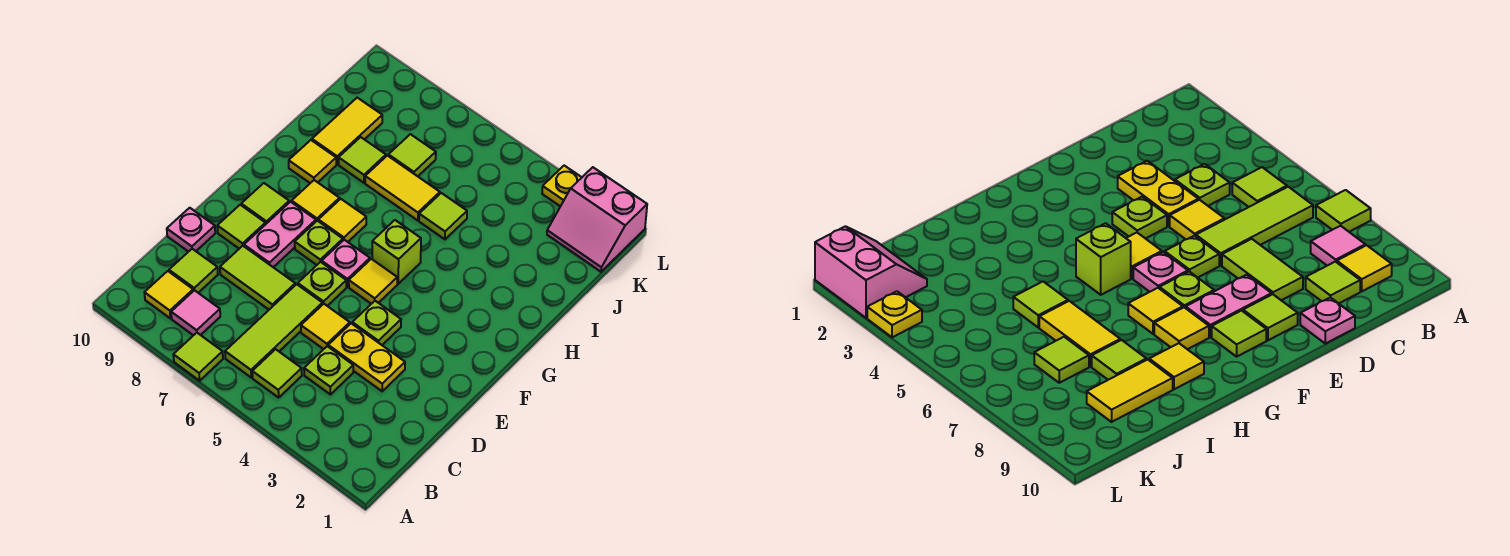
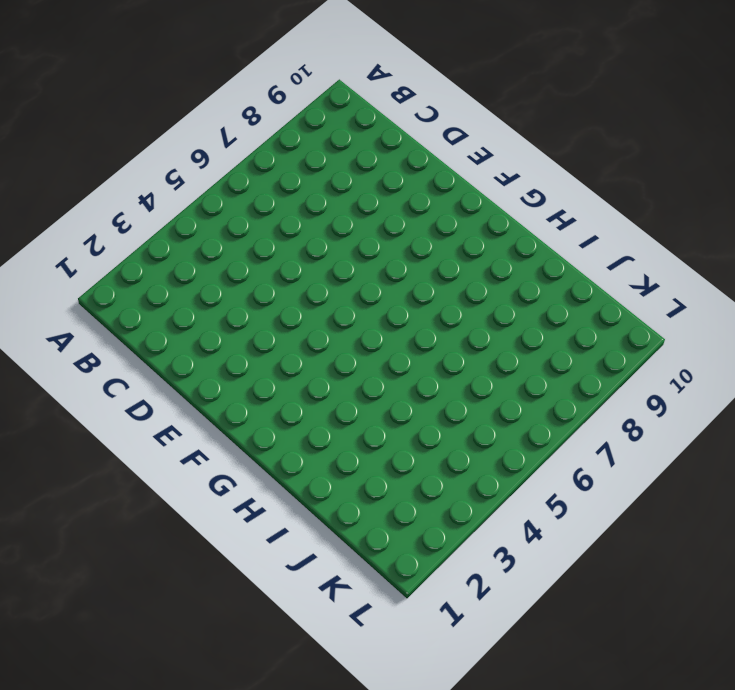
none -> lime tile A7 level 1
none -> lime tile B5 level 1
none -> lime tile B6:D6 level 1
none -> pink tile B8 level 1

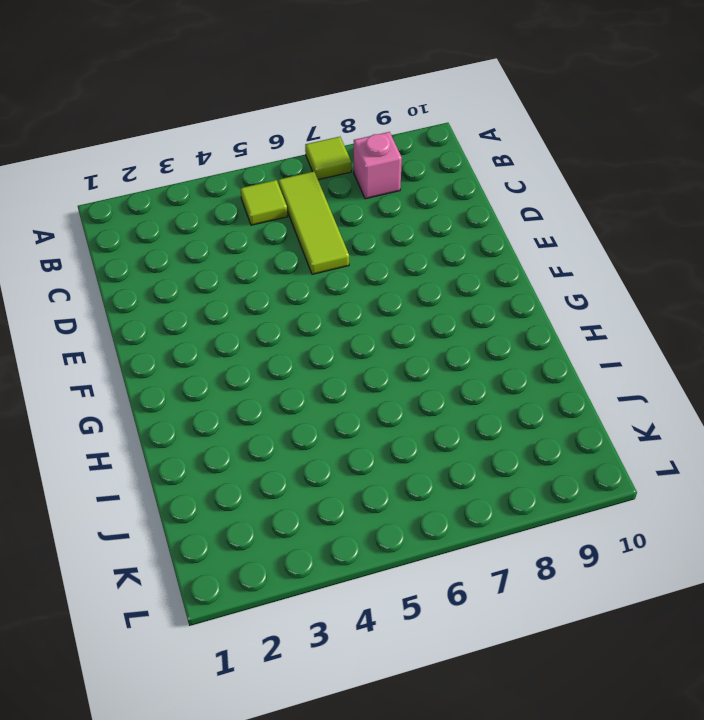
pink brick B8 level 1 -> pink tile B8 level 1
none -> yellow tile B9 level 1
none -> lime plate C4 level 1
none -> lime tile C9 level 1
none -> yellow plate D3:D4 level 1

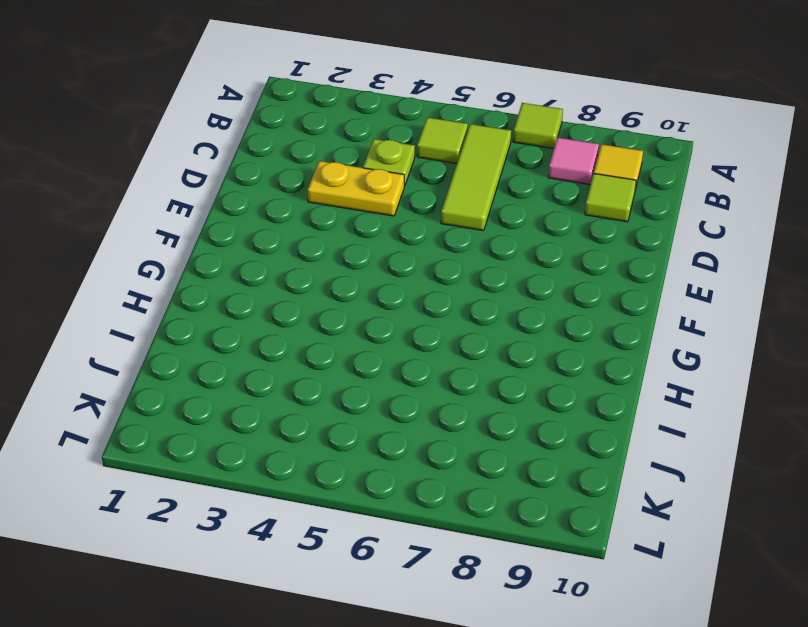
none -> yellow tile D5 level 1
none -> lime tile D7:D8 level 1
none -> pink plate D10 level 1
none -> lime plate E4 level 1

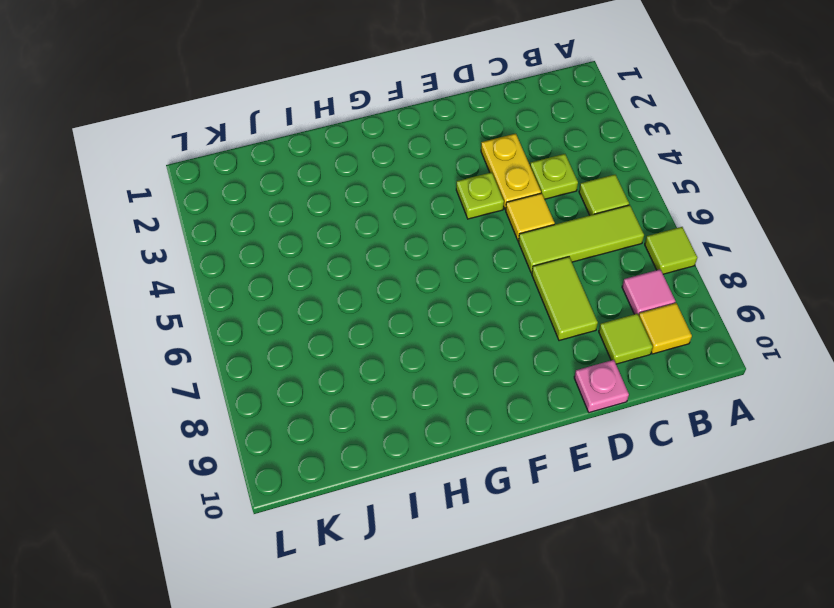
none -> lime plate E6 level 1
none -> pink plate E8:F8 level 1
none -> lime tile E9 level 1
none -> yellow tile F5 level 1

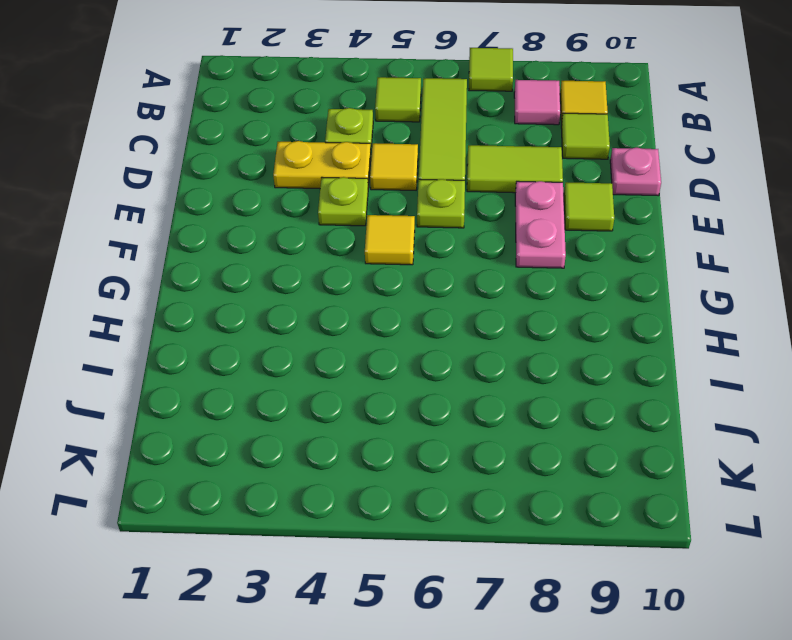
none -> pink plate F6 level 1
none -> lime plate F7 level 1
none -> lime tile F9 level 1
none -> lime brick G5 level 1

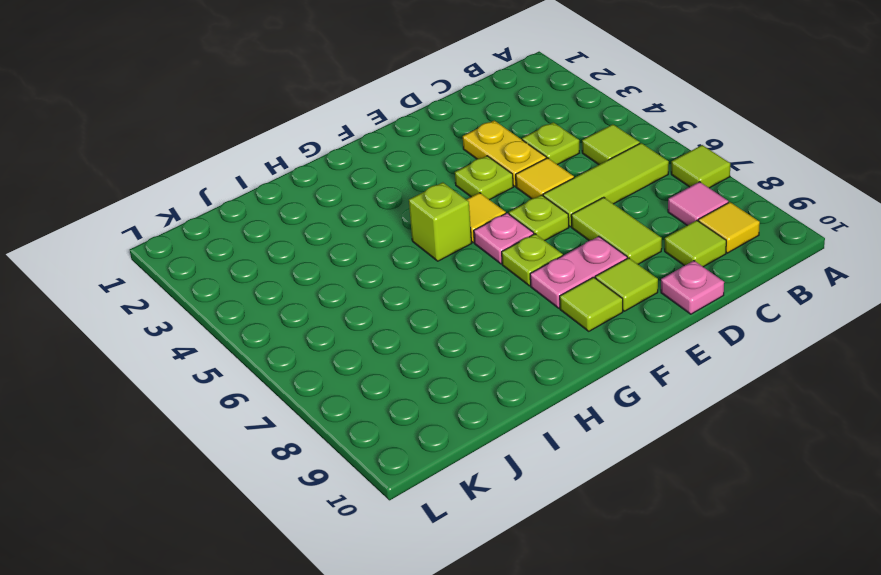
none -> yellow tile G7 level 1
none -> yellow tile G8 level 1
none -> yellow tile H9 level 1
none -> lime tile I5 level 1

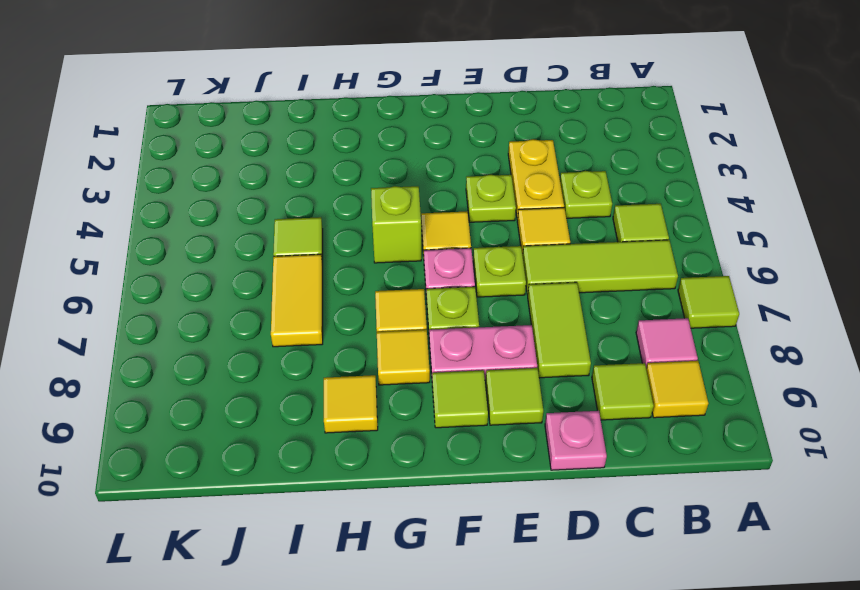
none -> lime tile I8 level 1
none -> yellow tile I9:J9 level 1
none -> lime tile J7 level 1
none -> pink slope K1:L2 level 1 top L

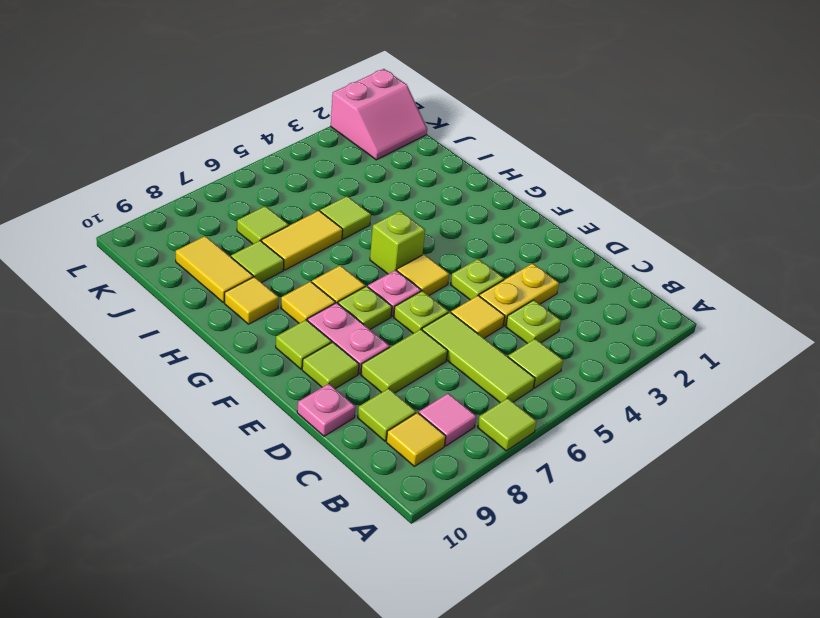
none -> yellow plate L3 level 1

